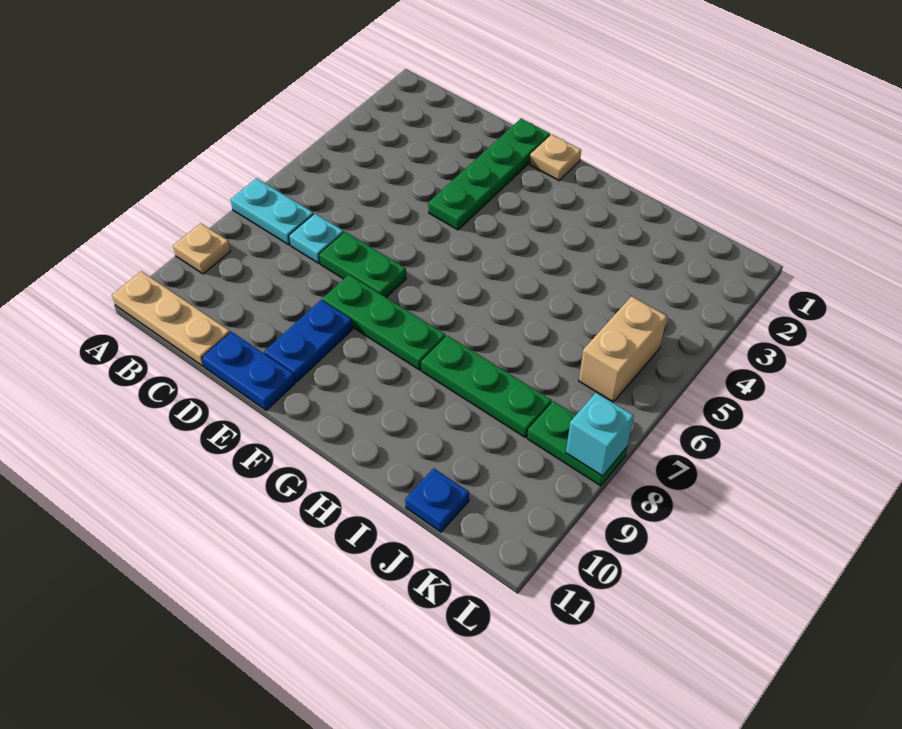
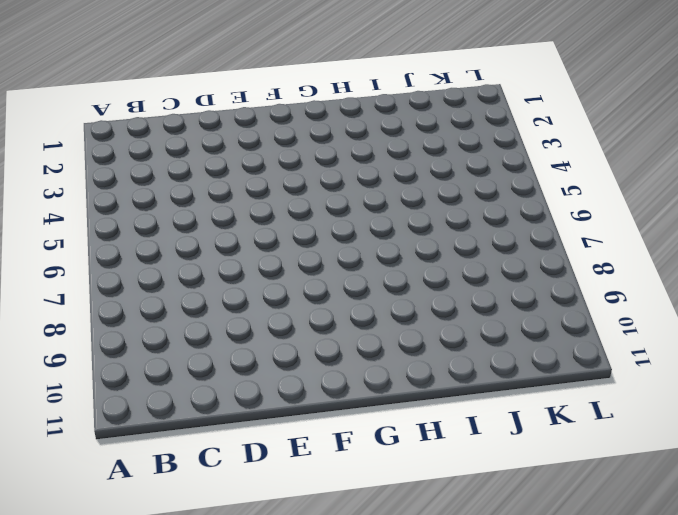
none -> cyan plate A7:B7 level 1
none -> tan plate A9 level 1
none -> tan plate A11:C11 level 1

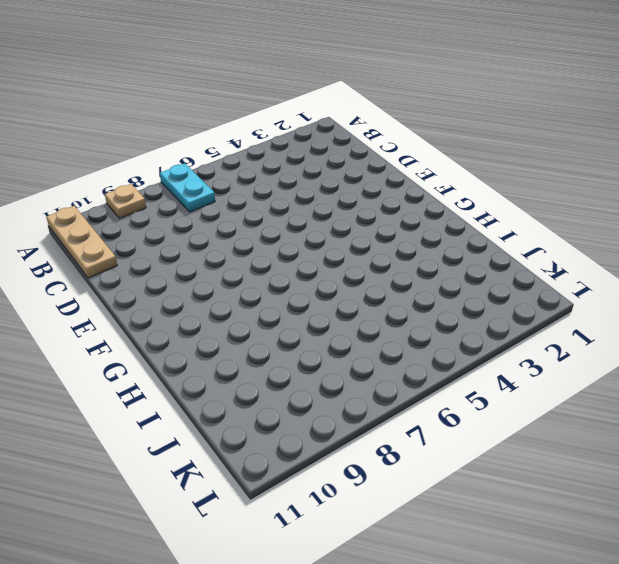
none -> cyan plate C7 level 1
none -> green plate D7:E7 level 1
none -> blue plate D11:E11 level 1

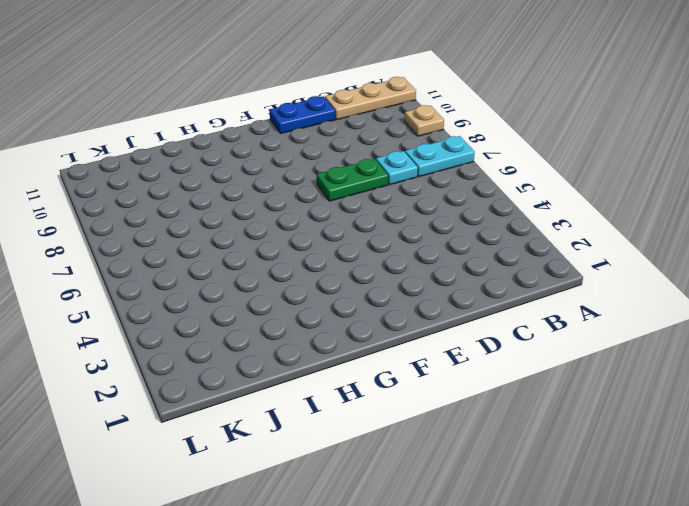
none -> green plate E1:E4 level 1
none -> green plate E8:G8 level 1
none -> blue plate E9:E10 level 1

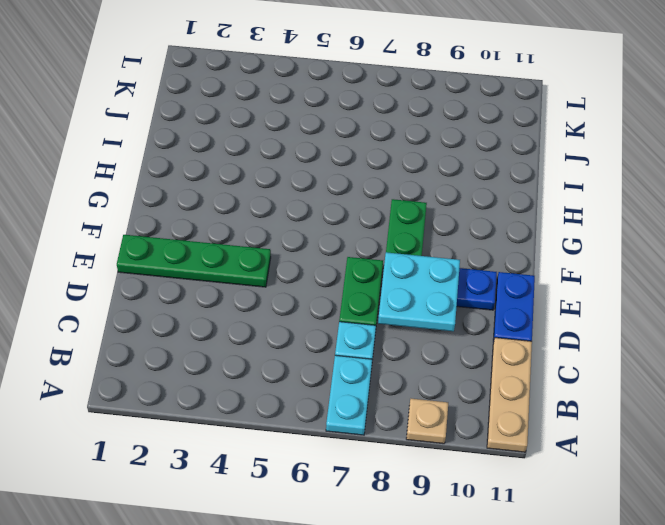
cyan plate D8:E9 level 2 -> none
none -> tan plate F1 level 1
none -> green plate H8:J8 level 1
none -> blue plate J11 level 1

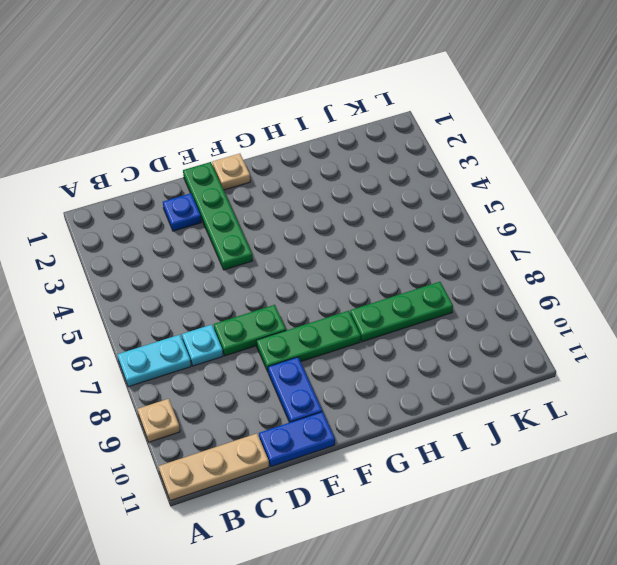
blue plate D2 level 1 -> blue plate J11 level 1
none -> tan brick K5:K6 level 1
none -> green plate K8:L8 level 1
none -> cyan brick L8 level 2

